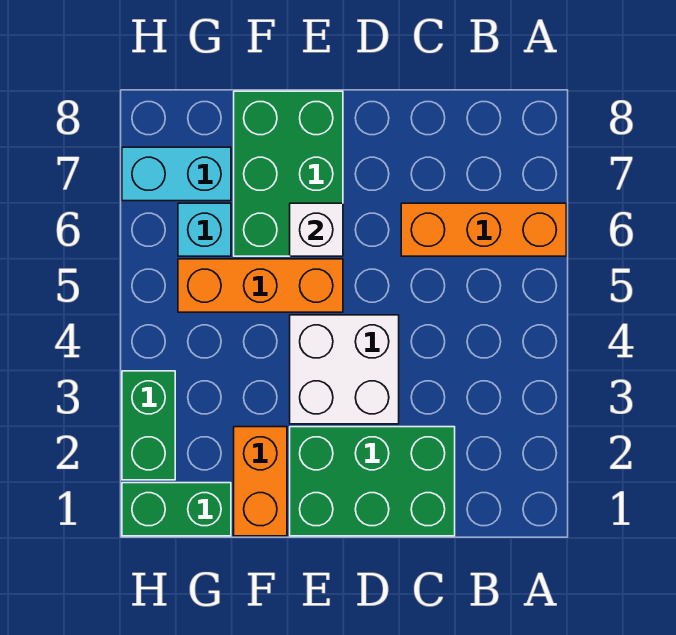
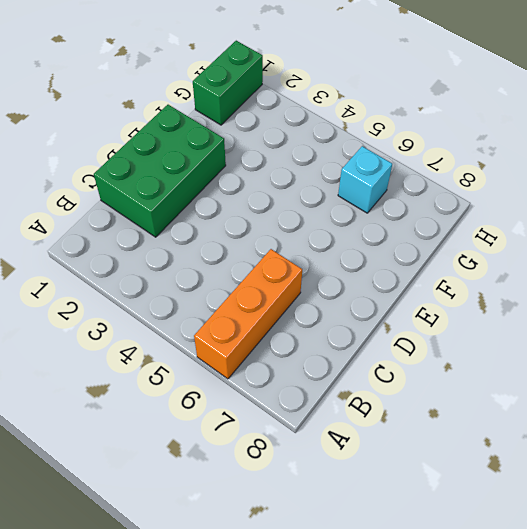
none -> white brick D3:E4 level 1
none -> orange brick E5:G5 level 1

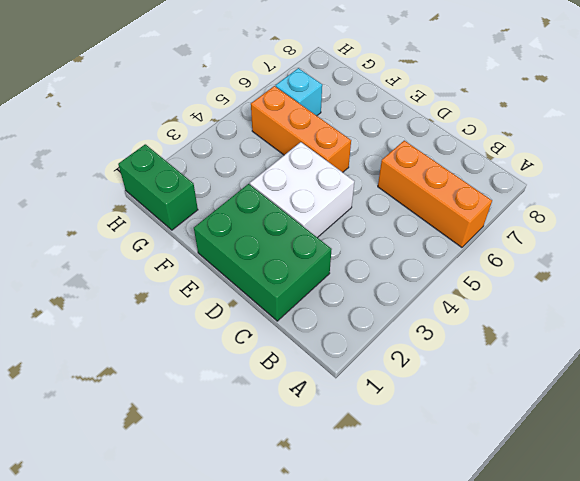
none -> green brick E6:F8 level 1
none -> orange brick F1:F2 level 1

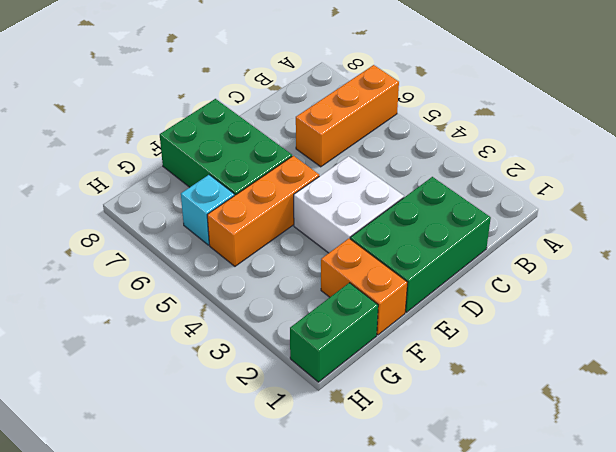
none -> cyan brick G7:H7 level 1
none -> green brick H2:H3 level 1

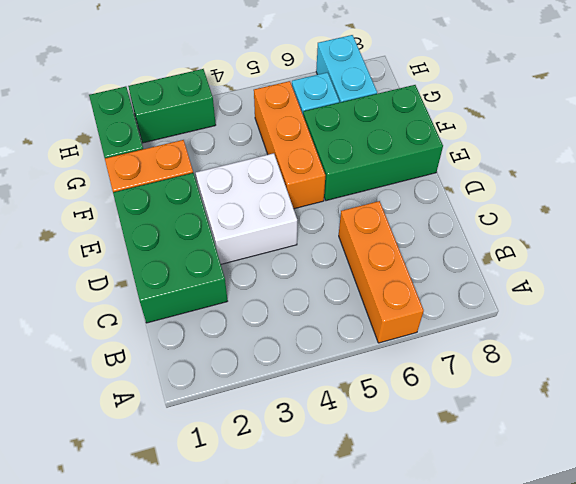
none -> white brick E6 level 2

